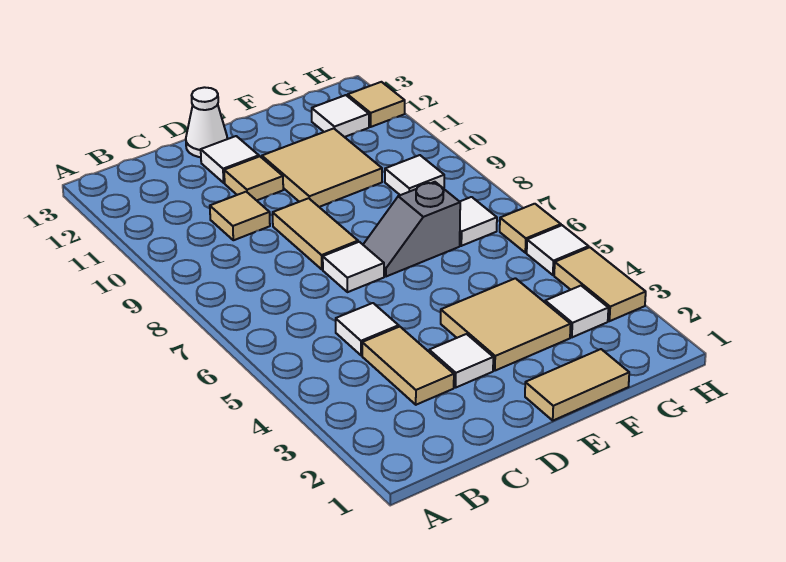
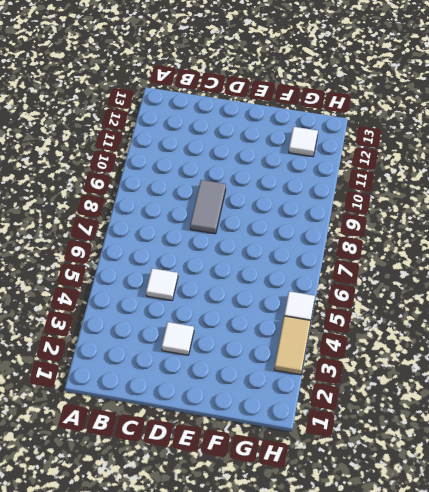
grey tile D8:D9 level 1 -> tan tile D8:D9 level 1
none -> tan tile C3:C4 level 1
none -> tan tile C10 level 1
none -> white tile D7 level 1

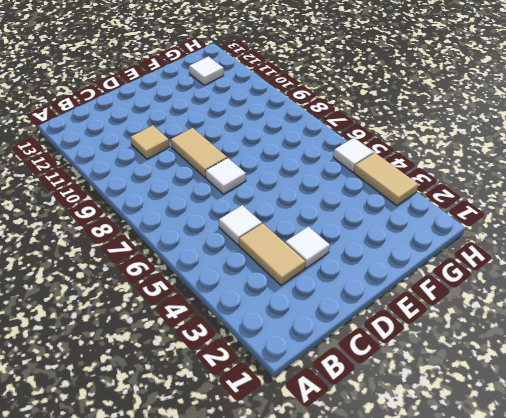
none -> tan tile D11 level 1
none -> white tile D12 level 1
none -> white cone D13 level 1

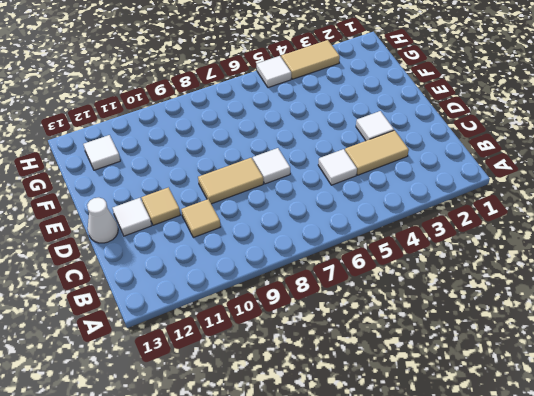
none -> tan tile E1:F1 level 1
none -> tan tile E3:F4 level 1
none -> grey slope E7:F7 level 1 top F

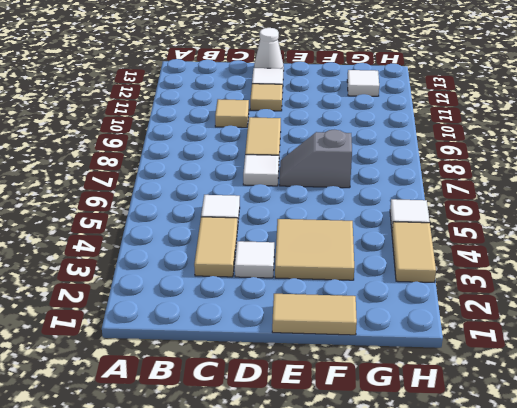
none -> tan tile E10:F11 level 1
none -> white tile G3 level 1
none -> white tile G7 level 1

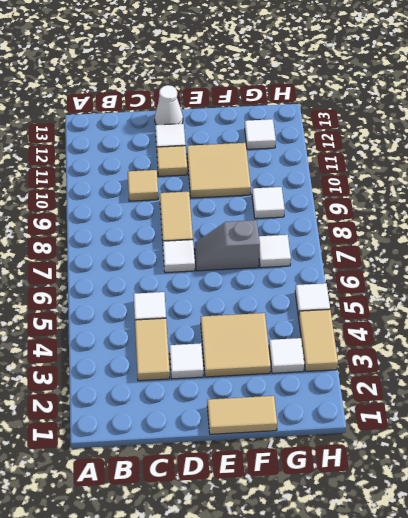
none -> tan tile H6 level 1
none -> tan tile H12 level 1

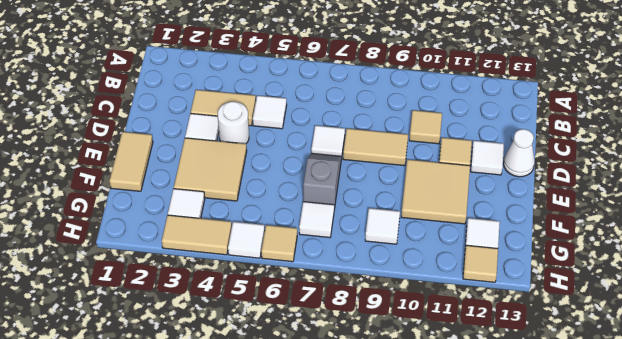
white round brick D4 level 1 -> none

